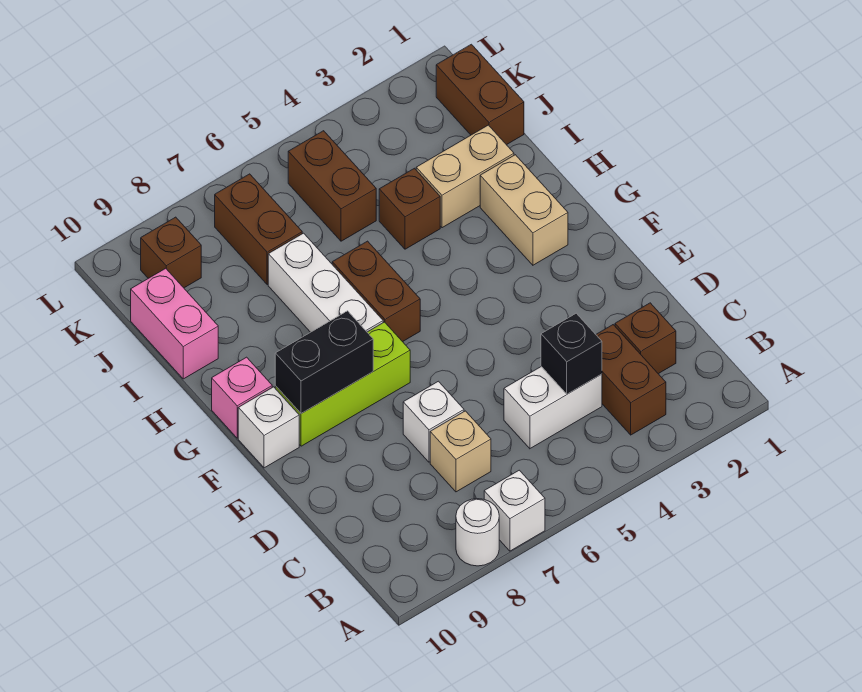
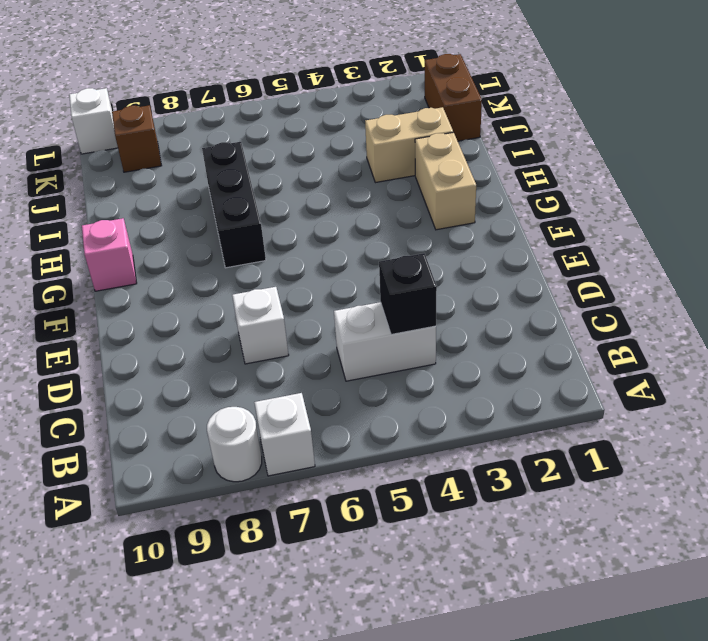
black brick G7:I7 level 1 -> white brick G7:I7 level 1
white brick L10 level 1 -> white brick F10 level 1
none -> brown brick B3:C3 level 1
none -> brown brick C2 level 1
none -> tan brick C7 level 1

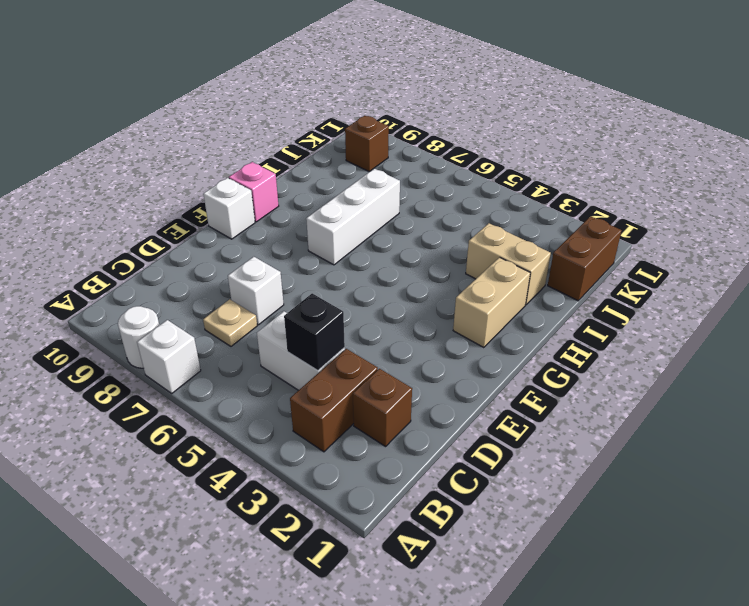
tan plate C7 level 1 -> tan brick C7 level 1
none -> lime brick F7:F9 level 1
none -> brown brick G6:H6 level 1
none -> brown brick I4 level 1

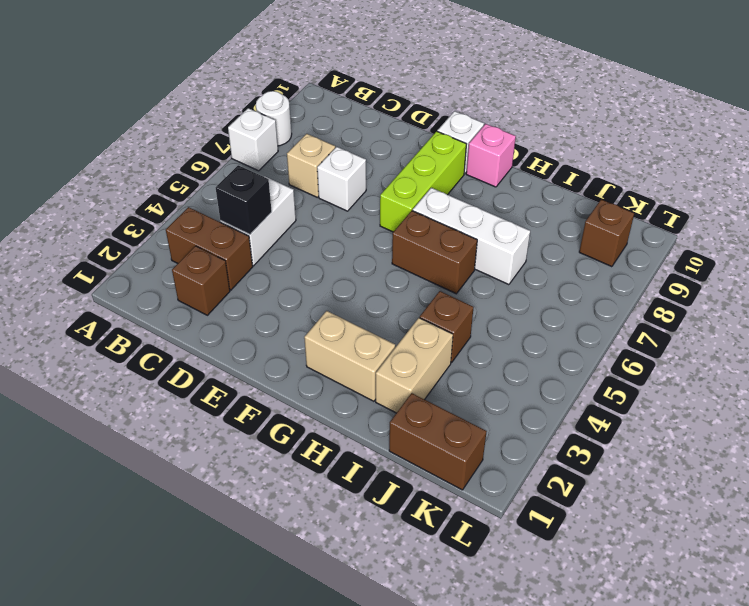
none -> pink brick I10:J10 level 1
none -> brown brick J5:K5 level 1
none -> brown brick J7:K7 level 1

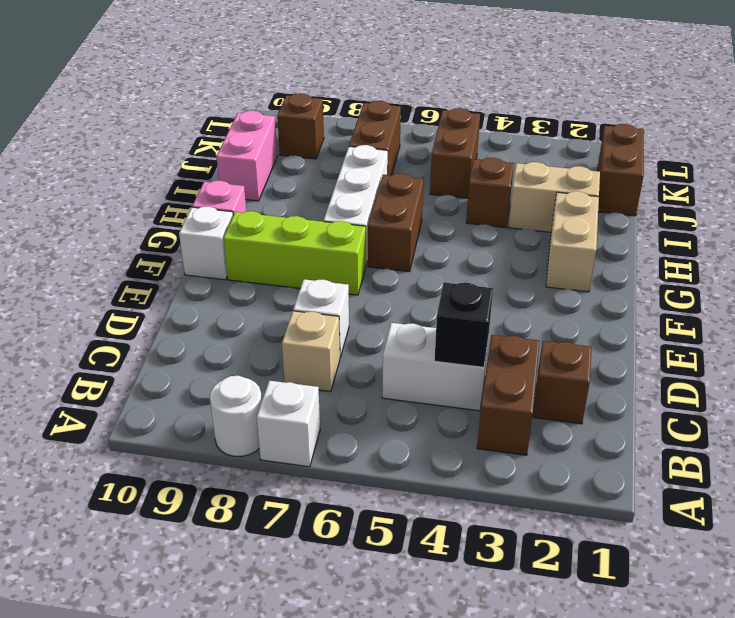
none -> black brick F8:F9 level 2

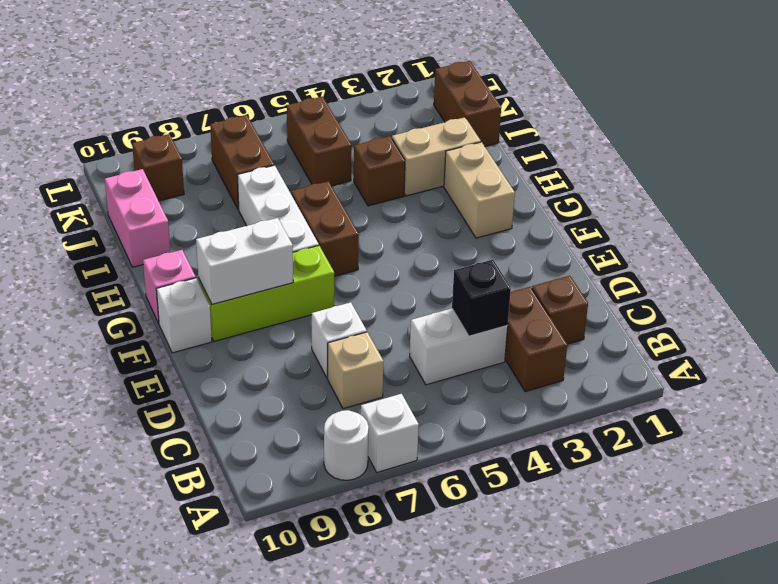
white brick F8:F9 level 2 -> black brick F8:F9 level 2

